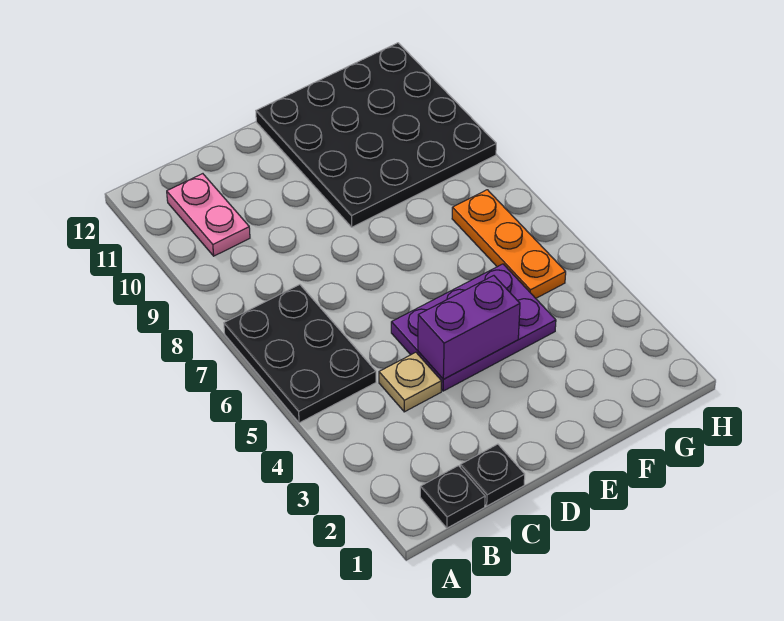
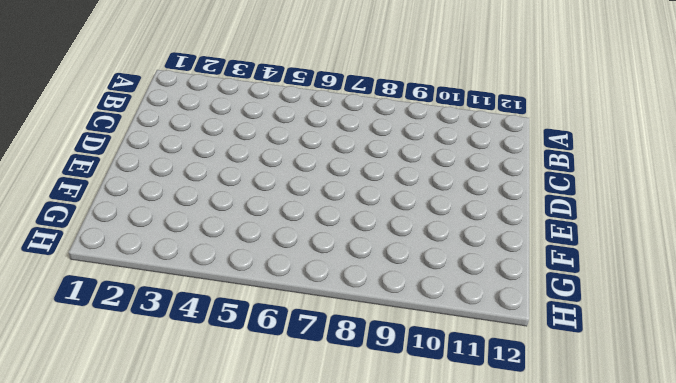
none -> black plate A5:B7 level 1
none -> black plate B1 level 1

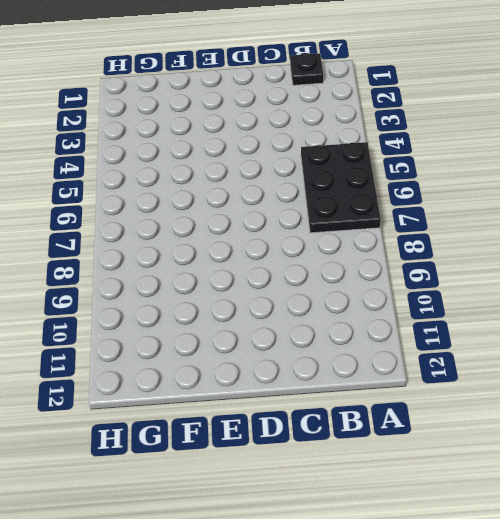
none -> pink plate B10:B11 level 1
none -> black plate C1 level 1

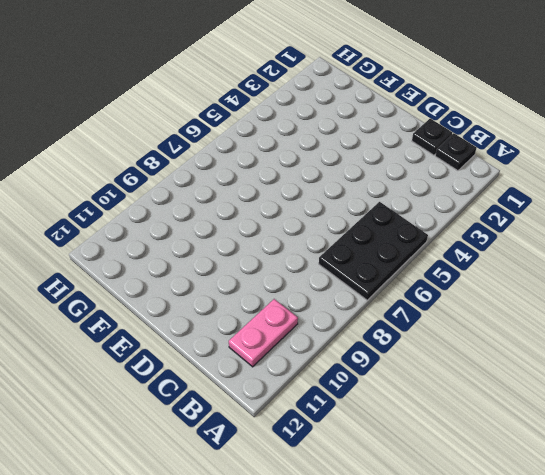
none -> tan plate C4 level 1
none -> purple plate D4:F5 level 1

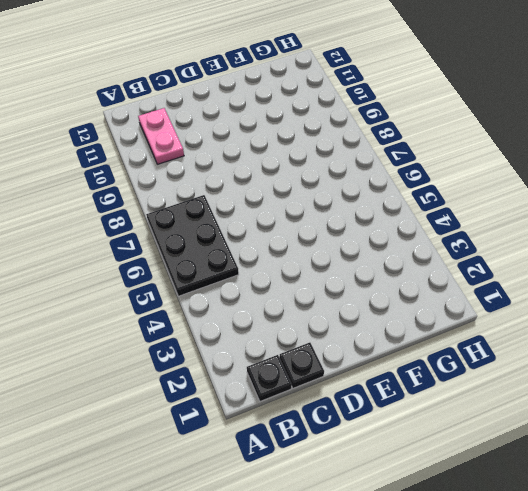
none -> tan plate C4 level 1
none -> purple plate D4:F5 level 1

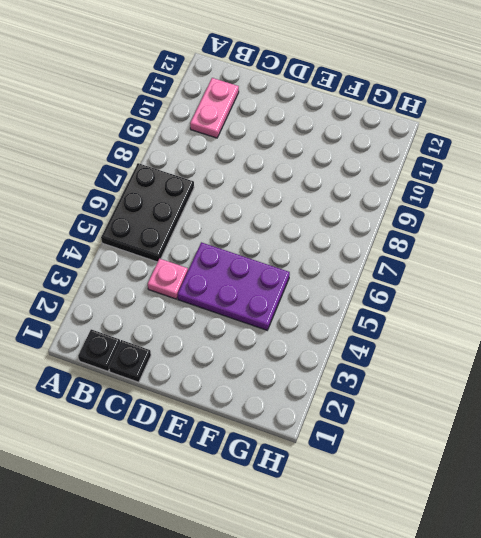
pink plate C4 level 1 -> tan plate C4 level 1
none -> black plate E9:H12 level 1
none -> orange plate G5:G7 level 1

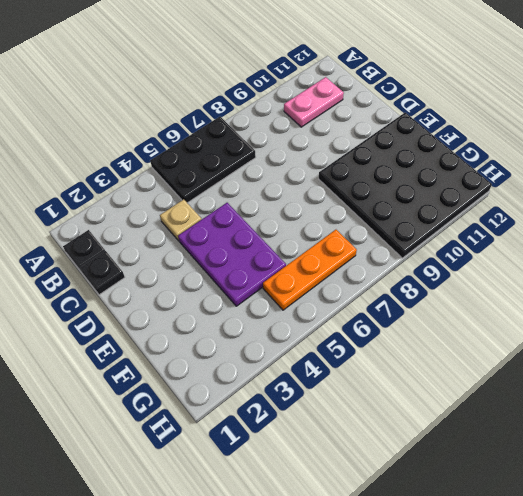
none -> purple brick D4:E4 level 2

